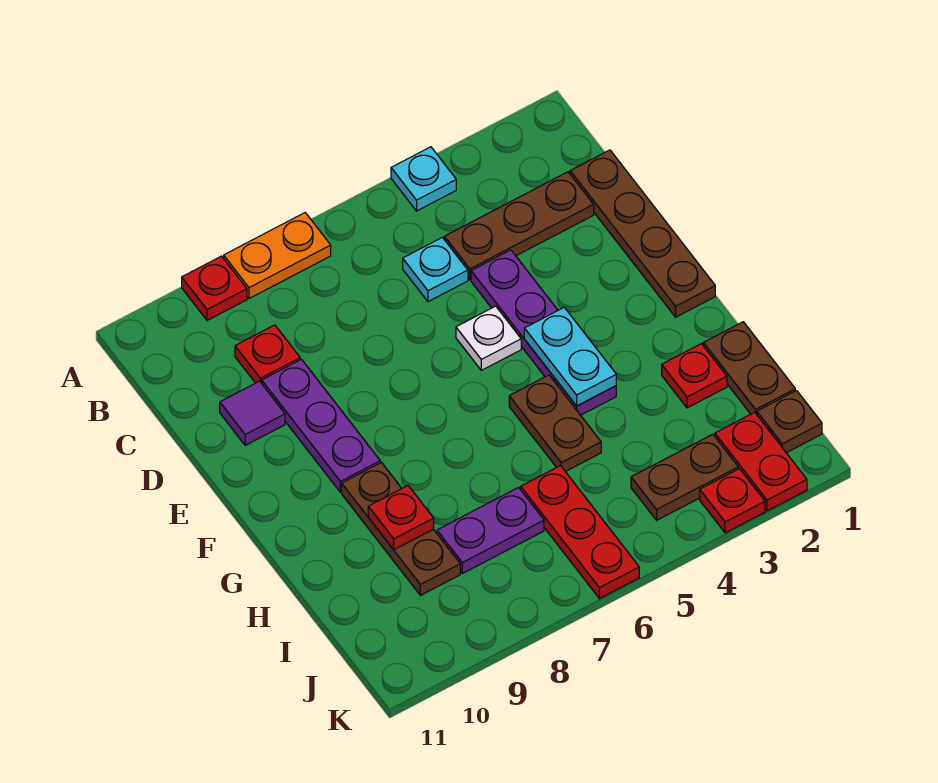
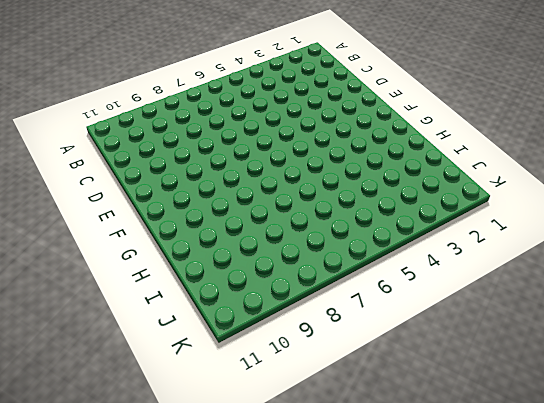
none -> cyan plate A4 level 1
none -> orange plate A7:A8 level 1
none -> red plate A9 level 1

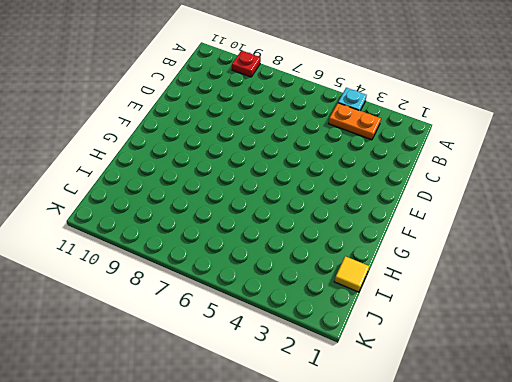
orange plate B3:B4 level 1 -> orange plate A7:A8 level 1
yellow tile I1 level 1 -> brown plate H1:I1 level 1
none -> brown plate C1:F1 level 1
none -> brown plate C2:C4 level 1
none -> cyan plate C5 level 1

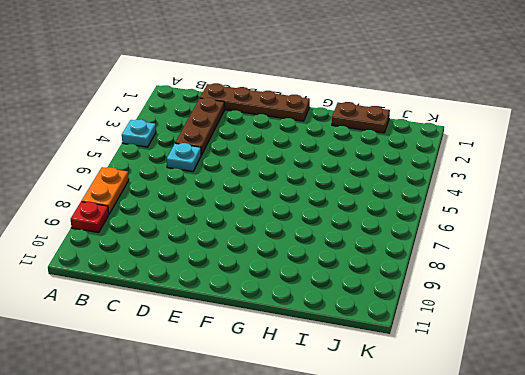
none -> red plate C9 level 1
none -> purple plate D4:G4 level 1
none -> purple plate D9:F9 level 1

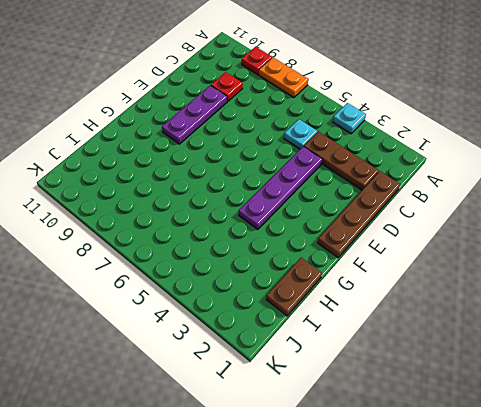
none -> purple tile D10 level 1
none -> white plate E5 level 1
none -> brown plate G5:H5 level 1

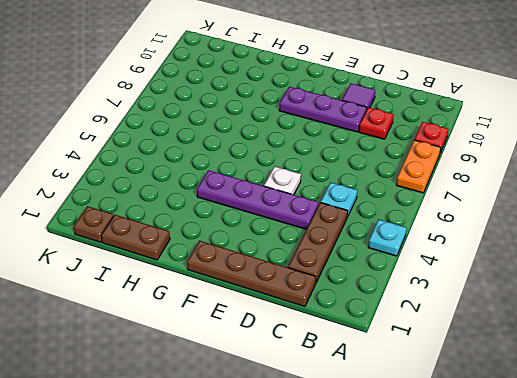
none -> brown plate G5:H5 level 1
none -> brown plate G9:I9 level 1
none -> red plate H2 level 1

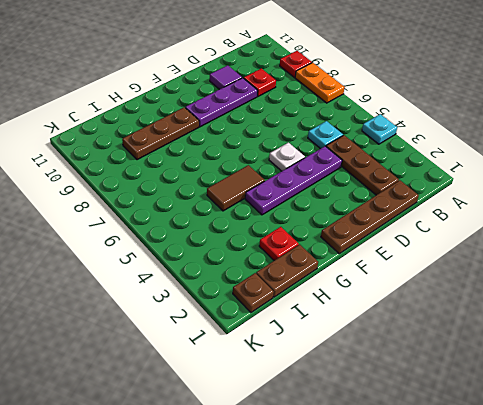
brown tile G5:H5 level 1 -> brown plate G5:H5 level 1
none -> red plate I6:K6 level 1
none -> purple plate I7:I8 level 1
none -> red plate J2:K2 level 1

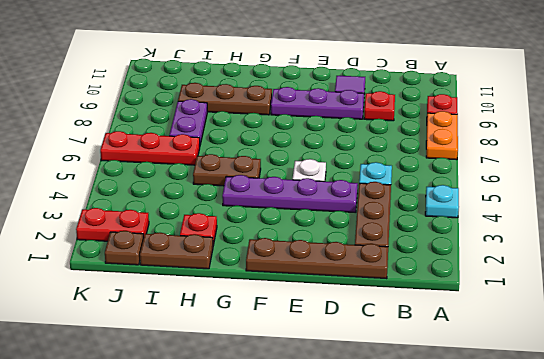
none -> brown plate J3:J4 level 1
none -> red plate K3 level 1
none -> cyan plate F4:G4 level 2

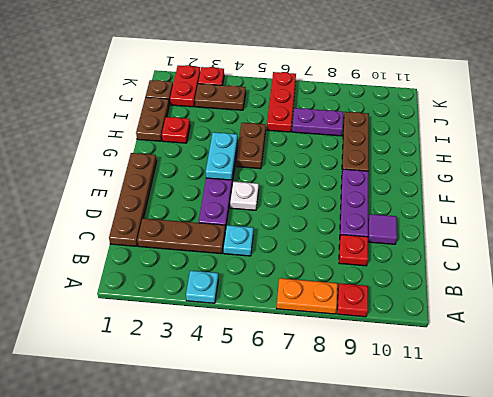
none -> red plate H9 level 2

